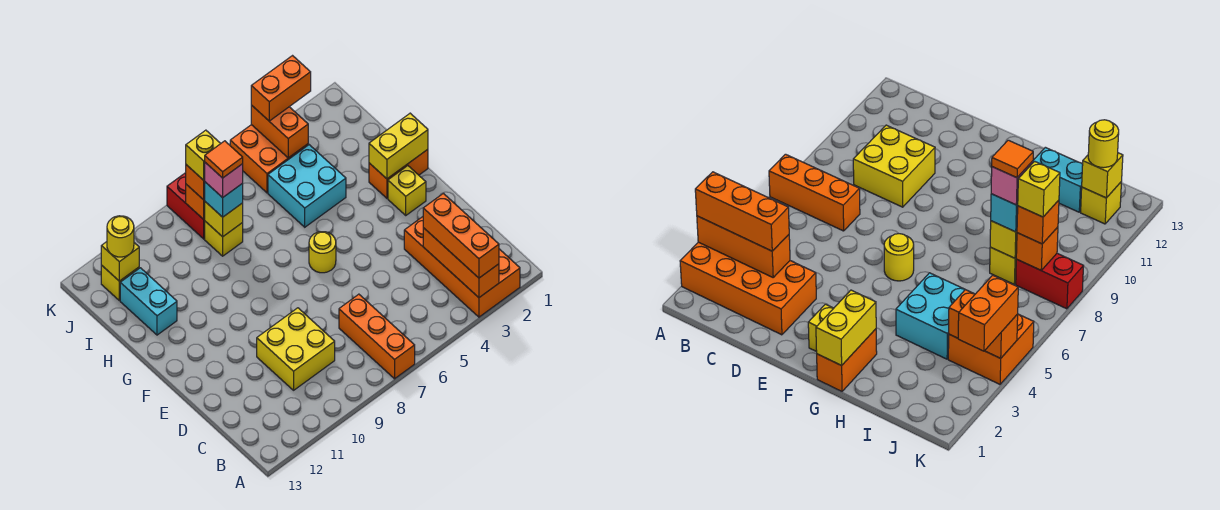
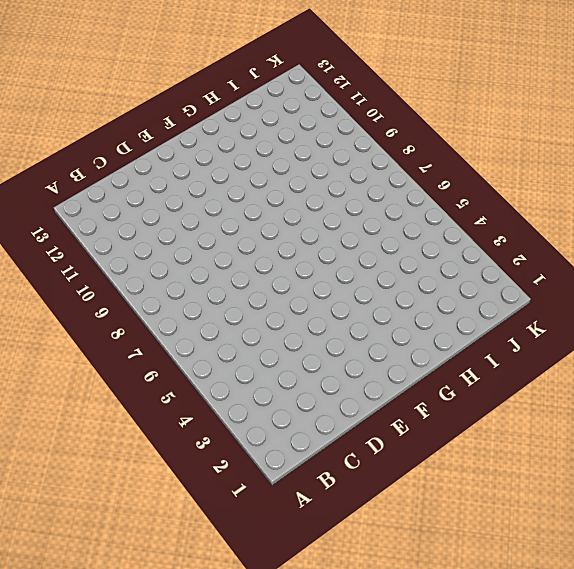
none -> orange brick A2:D3 level 1
none -> orange brick A7:C7 level 1
none -> yellow brick C9:D10 level 1

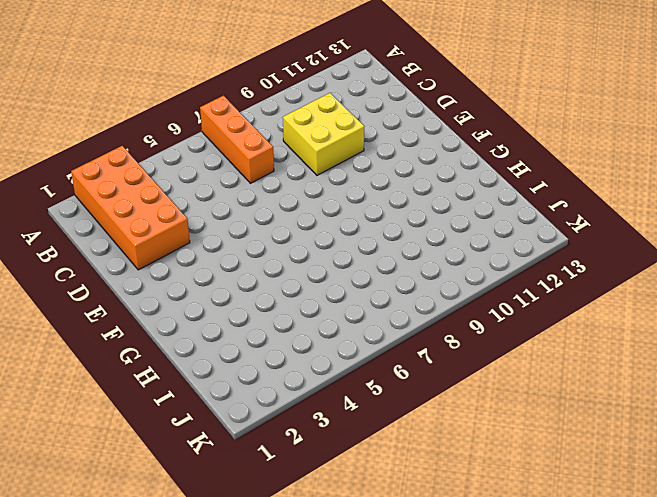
none -> yellow brick F2 level 1
none -> yellow round brick F6 level 1
none -> orange brick G1:G2 level 1

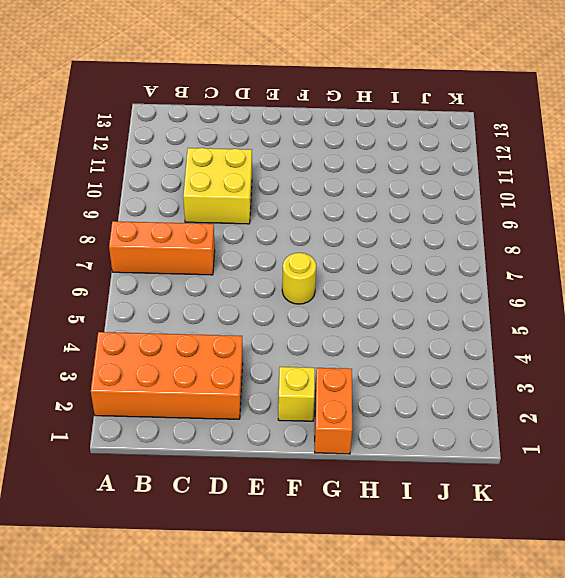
none -> cyan brick H4:I5 level 1
none -> cyan brick H12:I12 level 1
none -> yellow brick I8 level 1

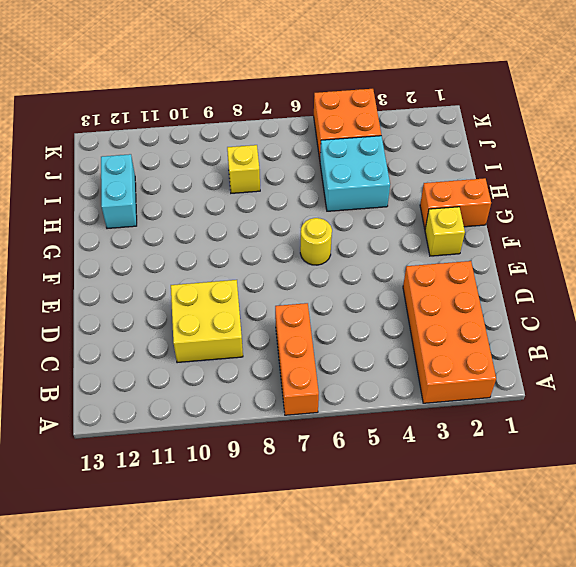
none -> red brick J8:K8 level 1
none -> yellow brick J12 level 1
none -> orange brick A3:C3 level 2

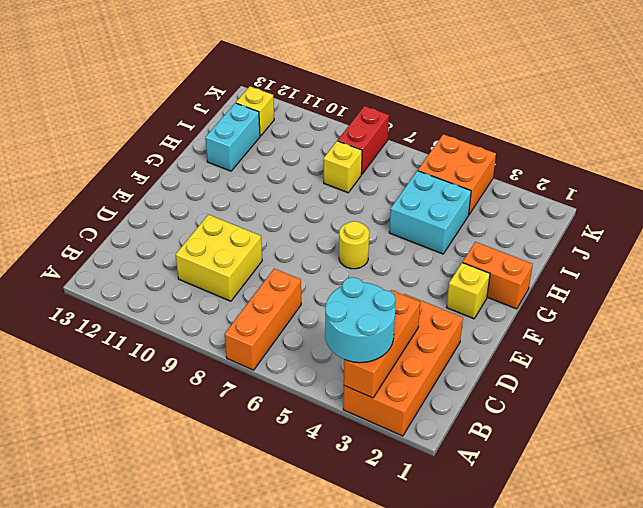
cyan round brick A3:B4 level 3 -> orange brick A3:C3 level 3
none -> yellow brick G1:G2 level 2
none -> yellow brick I8 level 2
none -> orange brick J4:K4 level 2

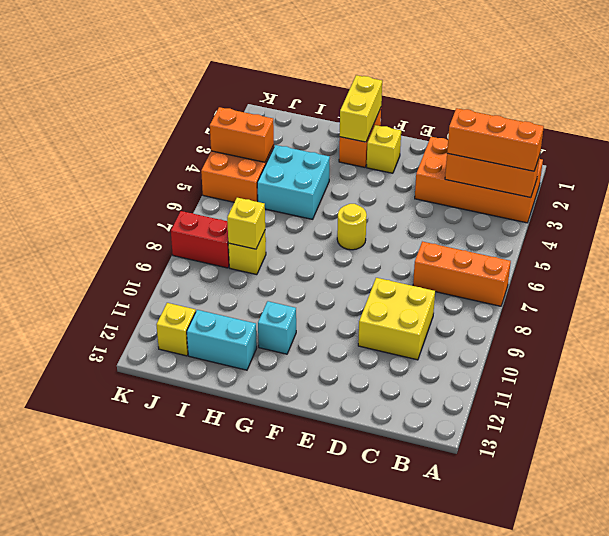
cyan brick G11 level 1 -> cyan brick I8 level 3
none -> orange brick J8 level 2
none -> yellow brick J12 level 2
none -> orange brick J8 level 3

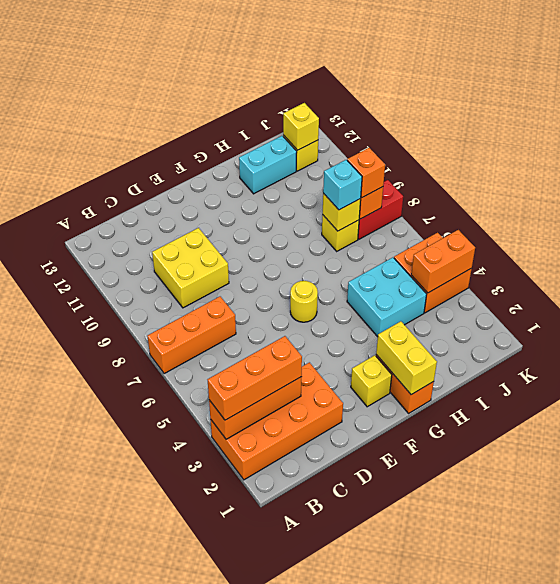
none -> yellow round brick J12 level 3
none -> orange brick K3:K4 level 3
none -> pink brick I8 level 4

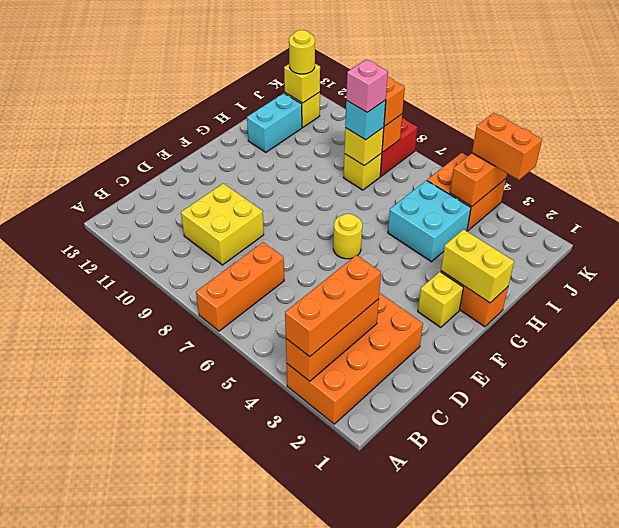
none -> yellow brick J8 level 4
none -> orange tile I8 level 5

